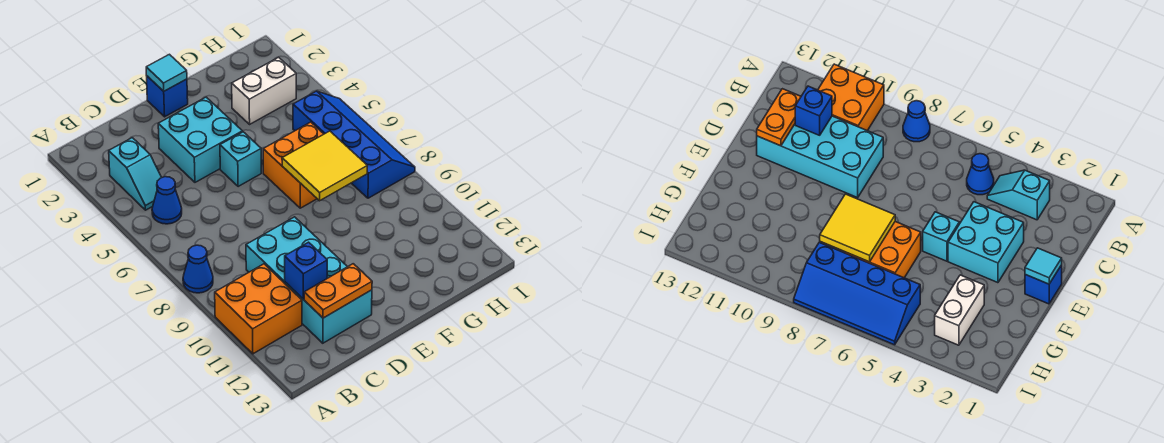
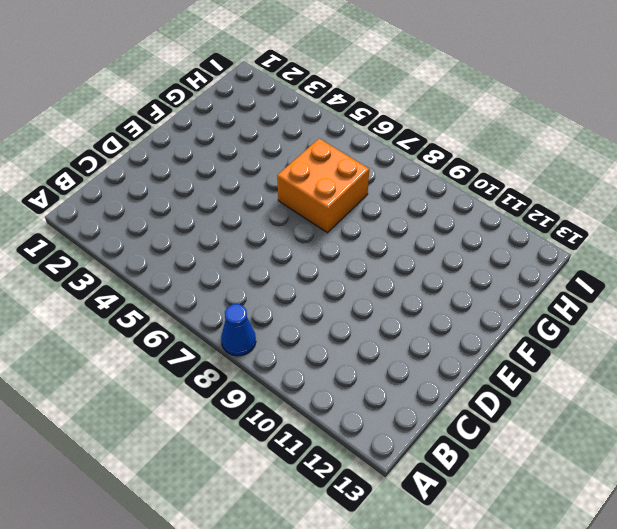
none -> orange brick A10:B11 level 1
none -> cyan slope B3:B4 level 1 top 3
none -> blue cone B5 level 1

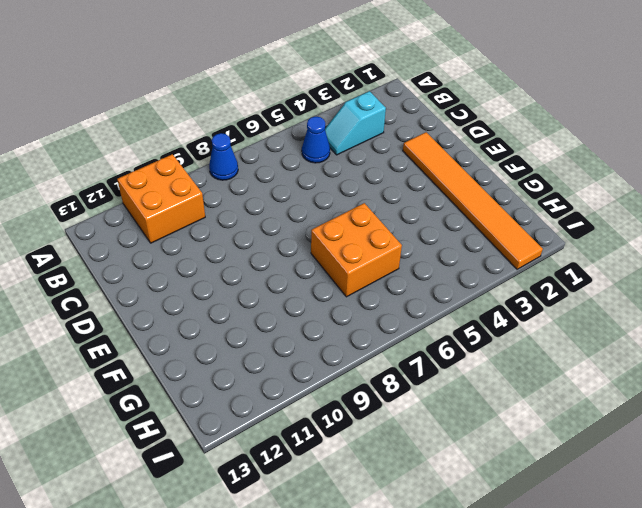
orange tile D2:I2 level 1 -> none
none -> cyan brick C9:D12 level 1
none -> cyan brick D3:E4 level 1
none -> blue brick E1 level 1

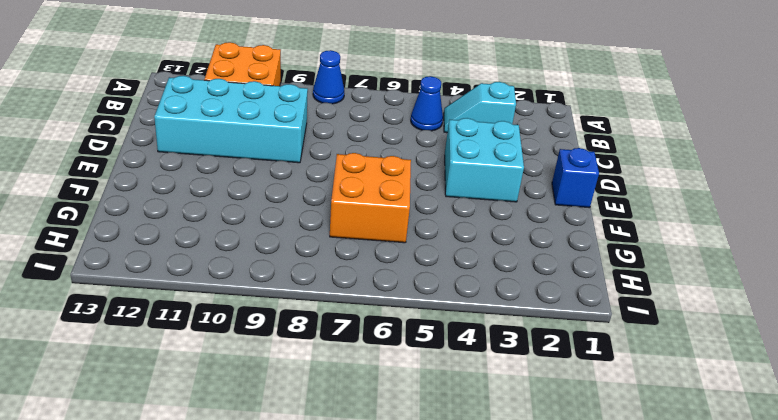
none -> cyan brick E5 level 1
none -> white brick G3:H3 level 1
none -> blue slope H5:I8 level 1 top H

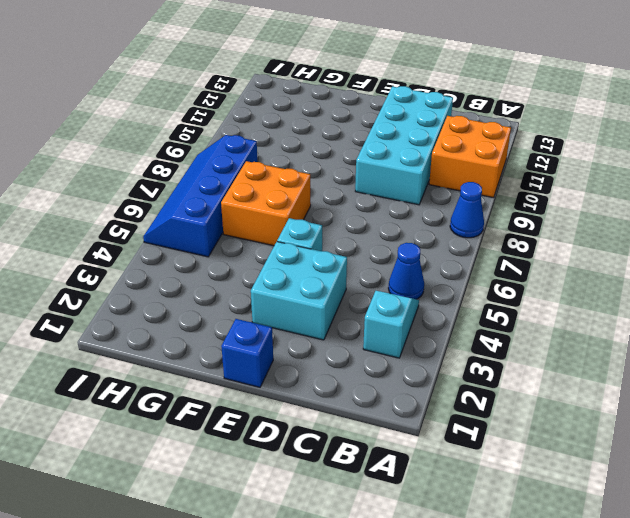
none -> white brick G3:H3 level 1
none -> blue brick C11 level 2
none -> orange plate C12:D12 level 2

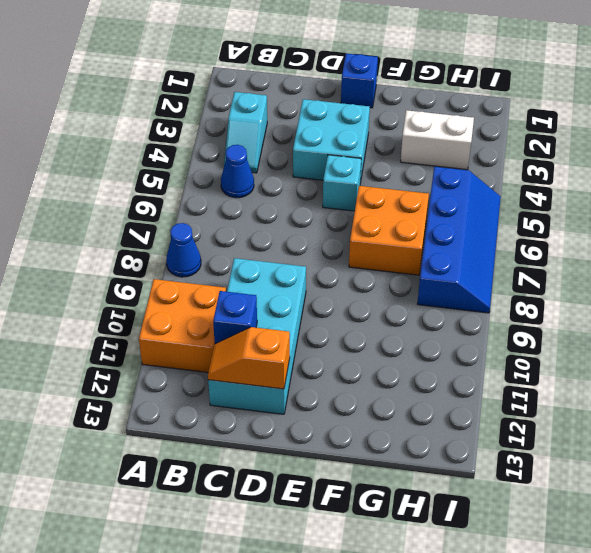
orange slope C12:D12 level 2 top D -> orange plate C12:D12 level 2
none -> cyan tile E1 level 2
none -> yellow tile F7:G8 level 2

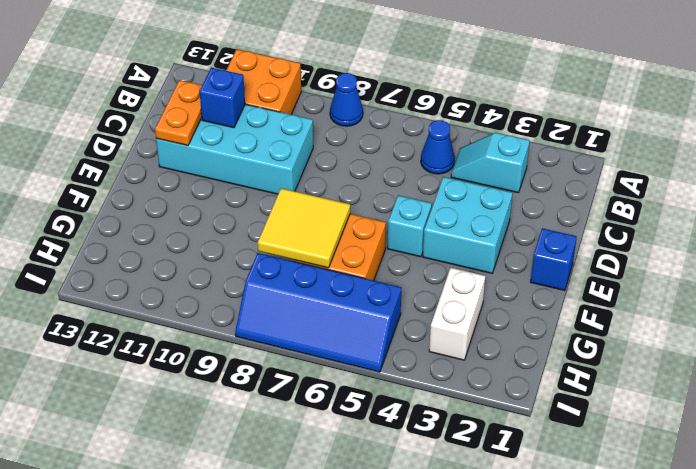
none -> cyan tile E1 level 2

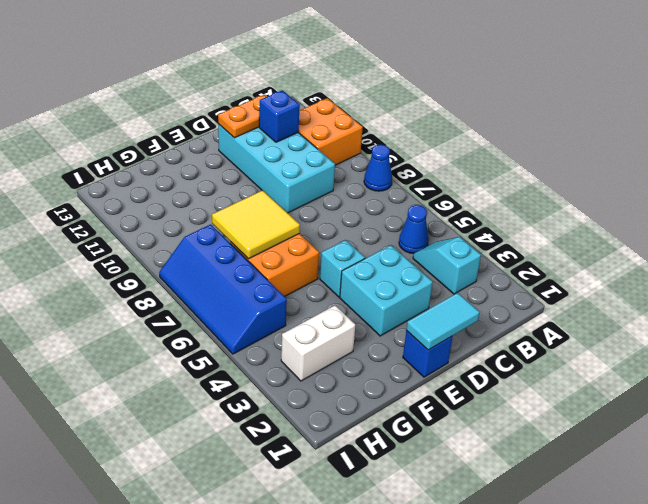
cyan tile D1:E1 level 2 -> cyan tile E1 level 2

